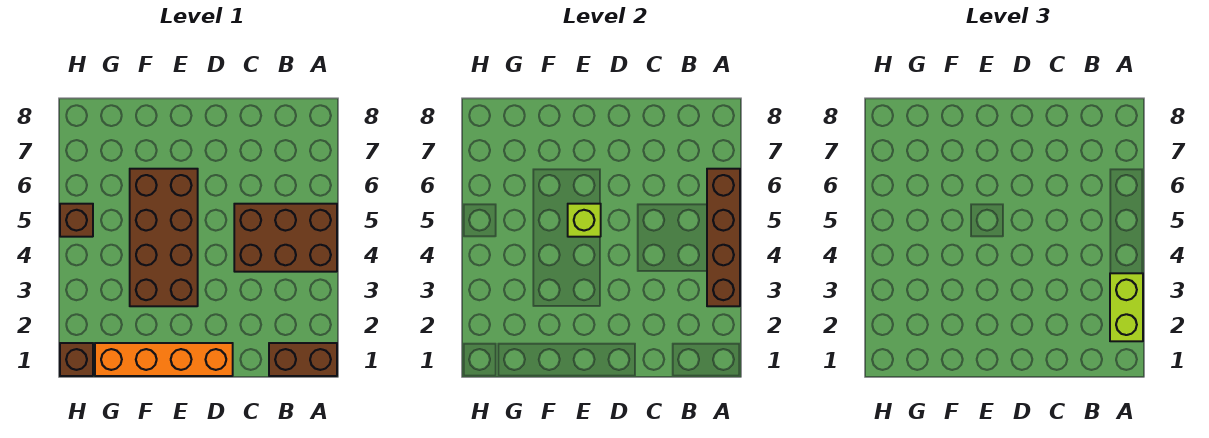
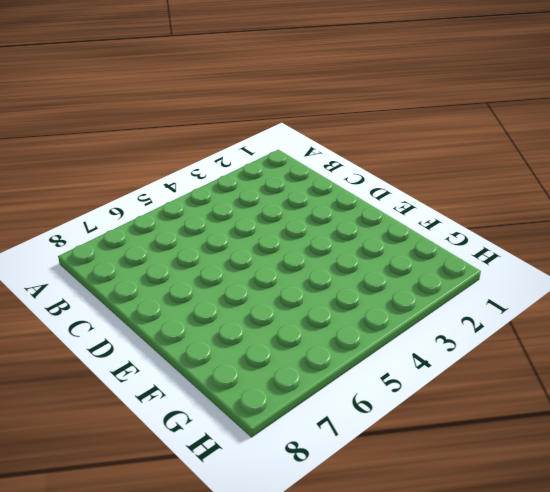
none -> brown brick A1:B1 level 1
none -> brown brick A4:C5 level 1

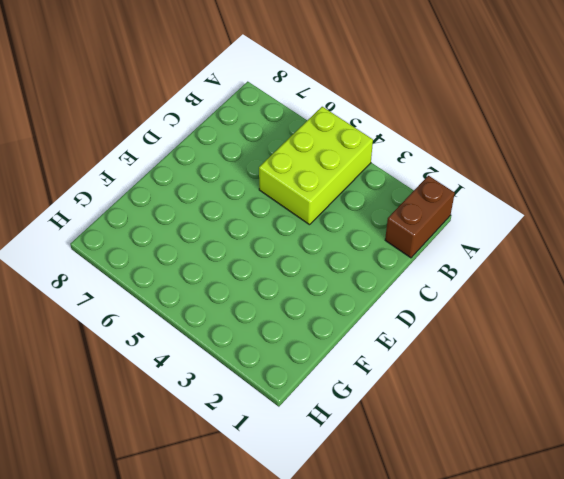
lime brick A4:C5 level 1 -> brown brick A4:C5 level 1
none -> orange brick D1:G1 level 1
none -> brown brick E3:F6 level 1

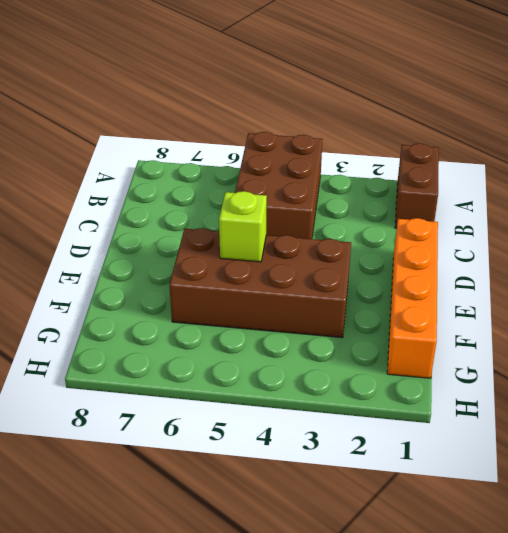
none -> brown brick H1 level 1
none -> brown brick H5 level 1

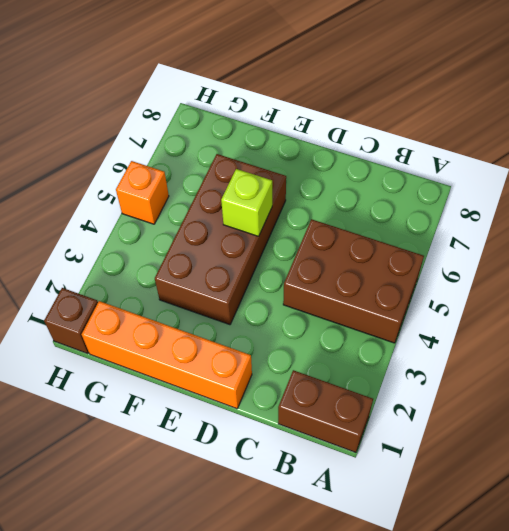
orange brick H5 level 1 -> brown brick H5 level 1
none -> brown brick A3:A6 level 2
none -> lime brick A2:A3 level 3

